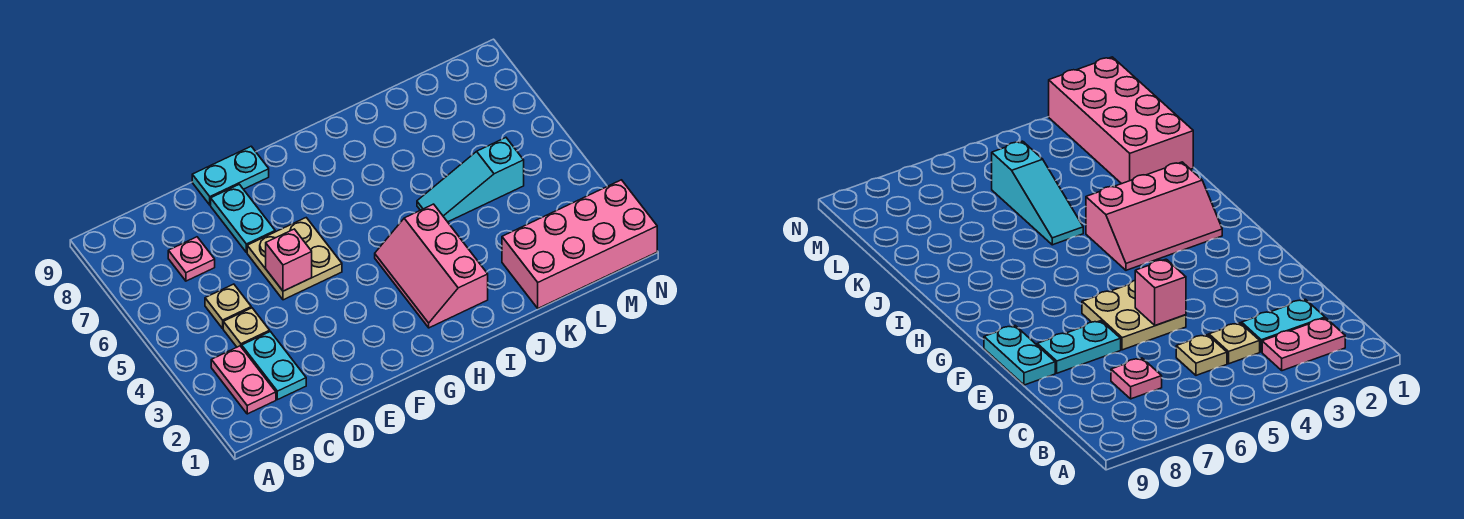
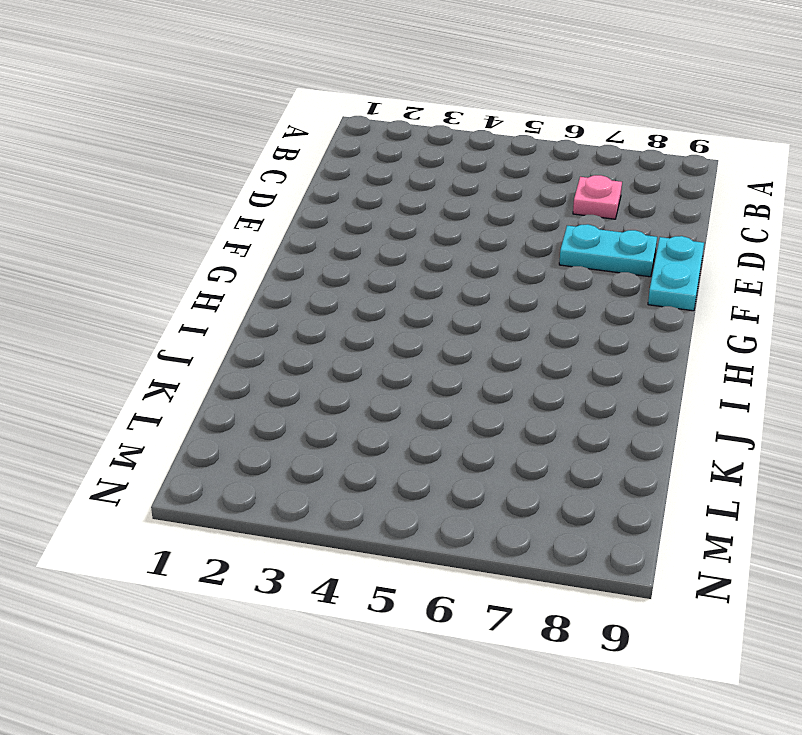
none -> pink plate B2:B3 level 1
none -> cyan plate C2:C3 level 1
none -> tan plate C4 level 1

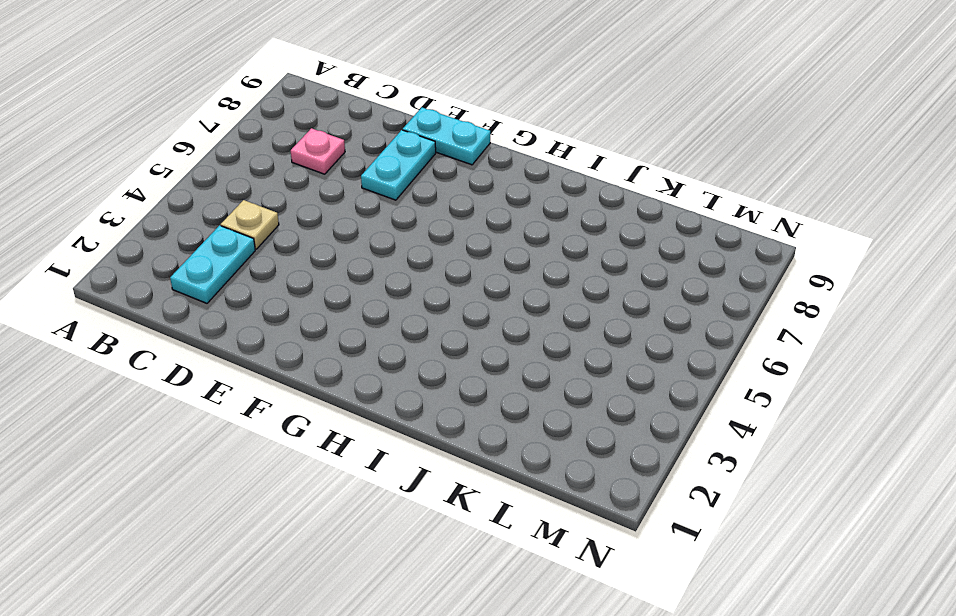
none -> pink plate B2:B3 level 1
none -> tan plate C5 level 1
none -> tan plate E5:F6 level 1

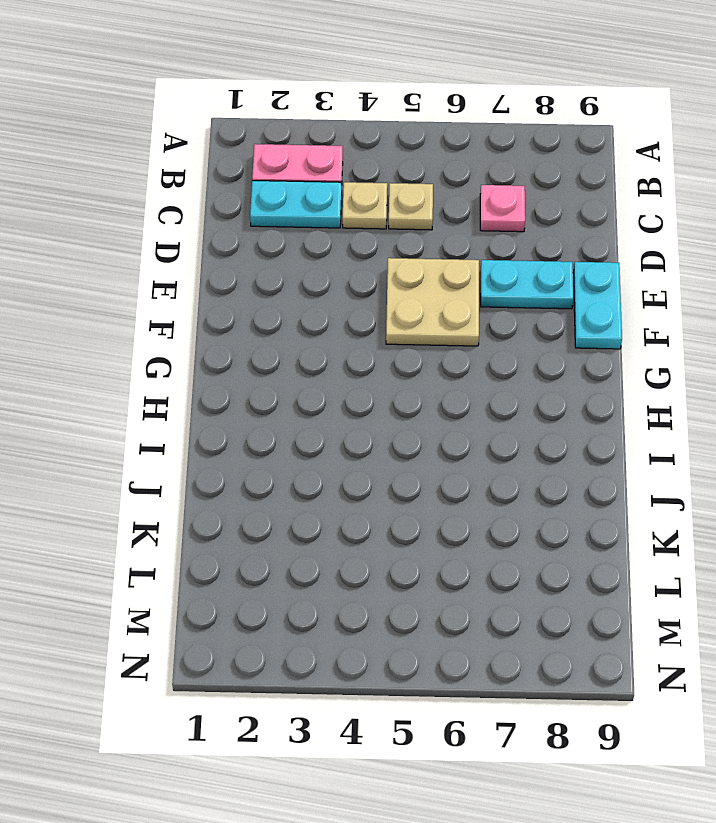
none -> pink slope H2:I4 level 1 top I
none -> cyan slope J5:L5 level 1 top L
none -> pink brick K1:N2 level 1

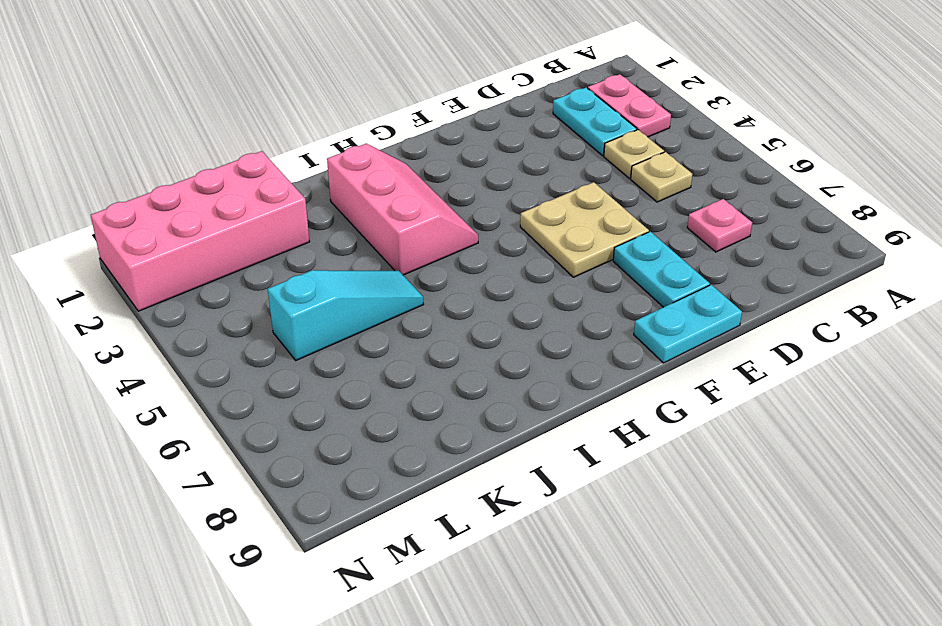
none -> pink brick E5 level 2

